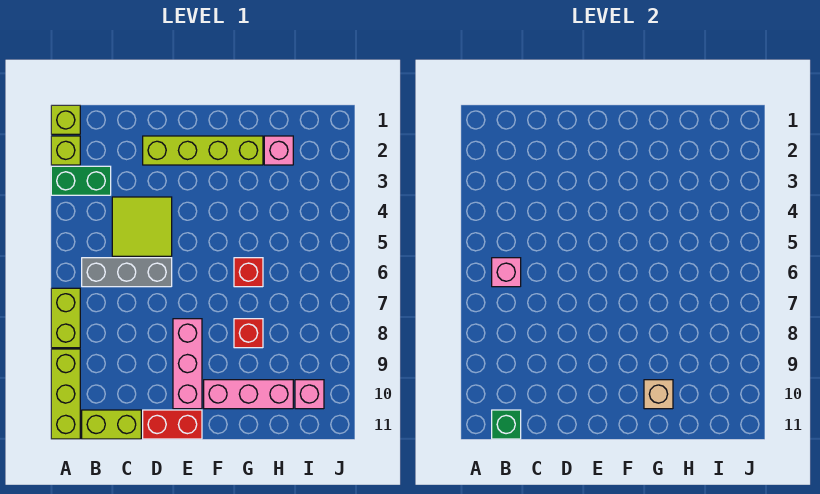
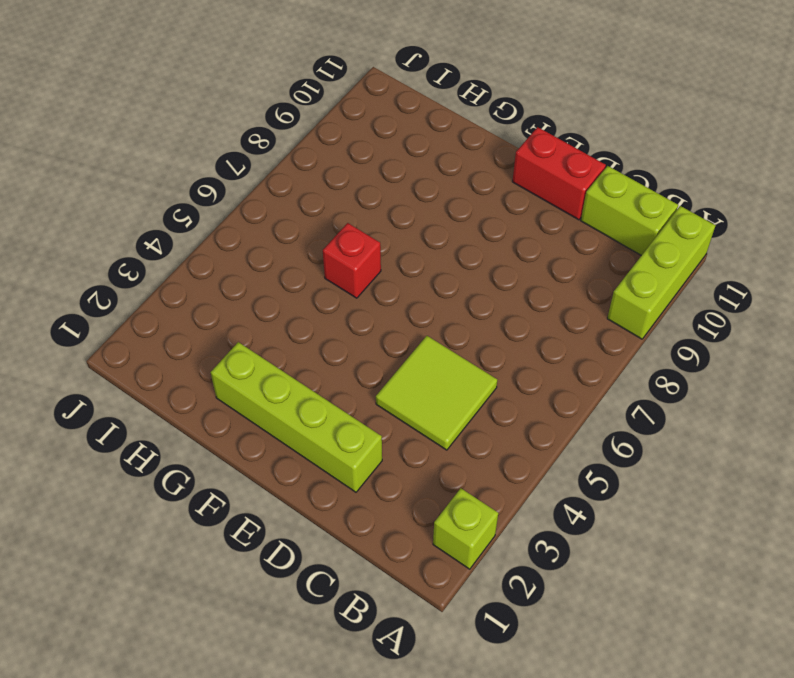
none -> lime brick A1 level 1
none -> green brick A3:B3 level 1
none -> lime brick A7:A8 level 1

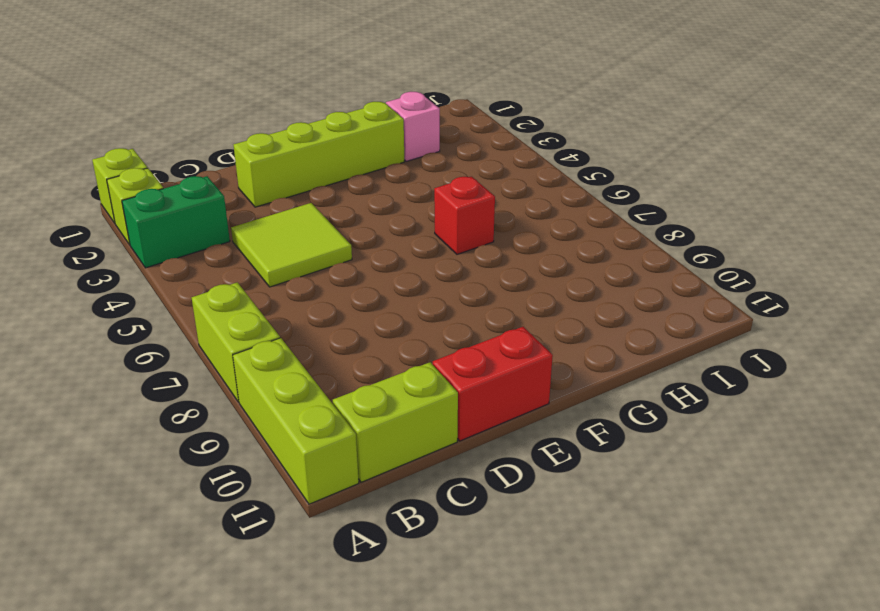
none -> grey brick B6:D6 level 1
none -> pink brick E8:E10 level 1
none -> pink brick F10:H10 level 1

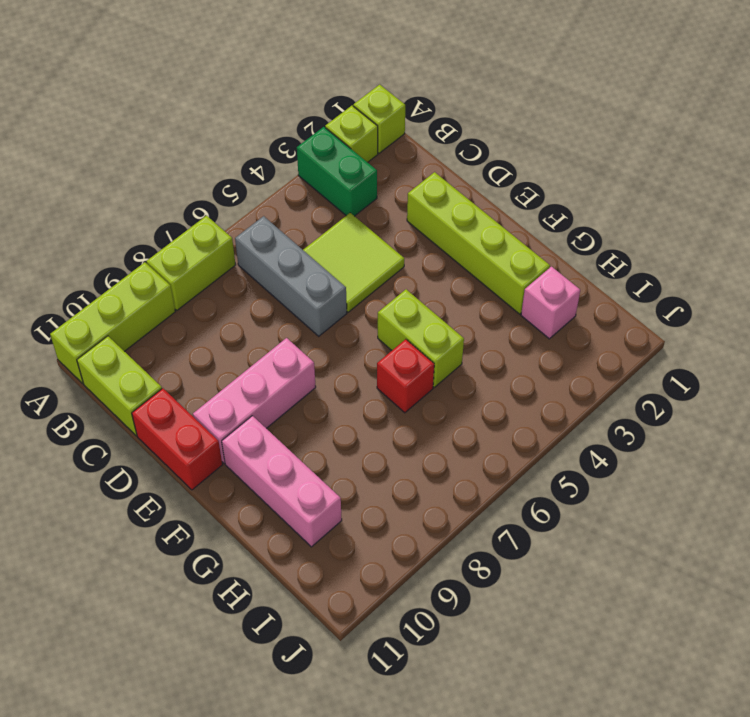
lime brick F5:G5 level 1 -> none
none -> red brick G8 level 1
none -> pink brick I10 level 1
none -> pink brick B6 level 2

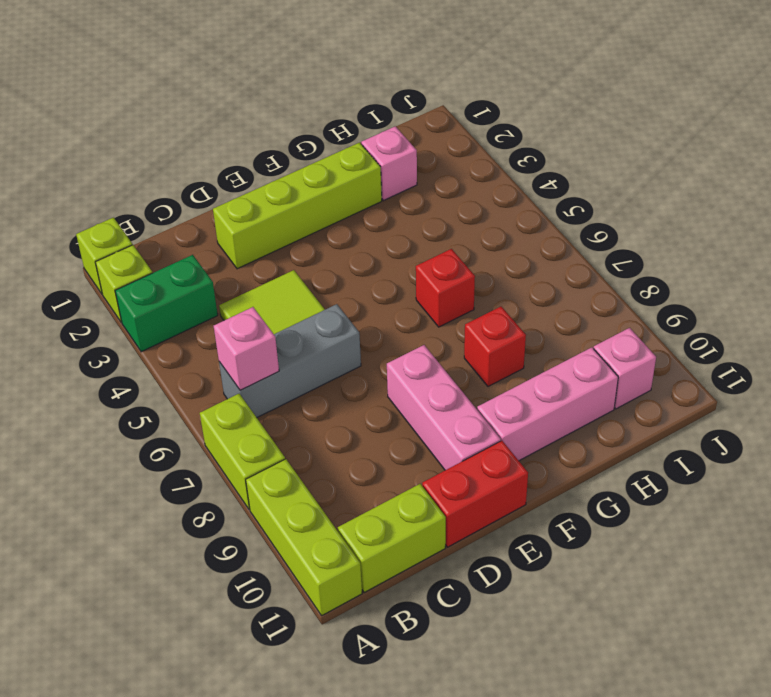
none -> green brick B11 level 2
none -> tan brick G10 level 2

